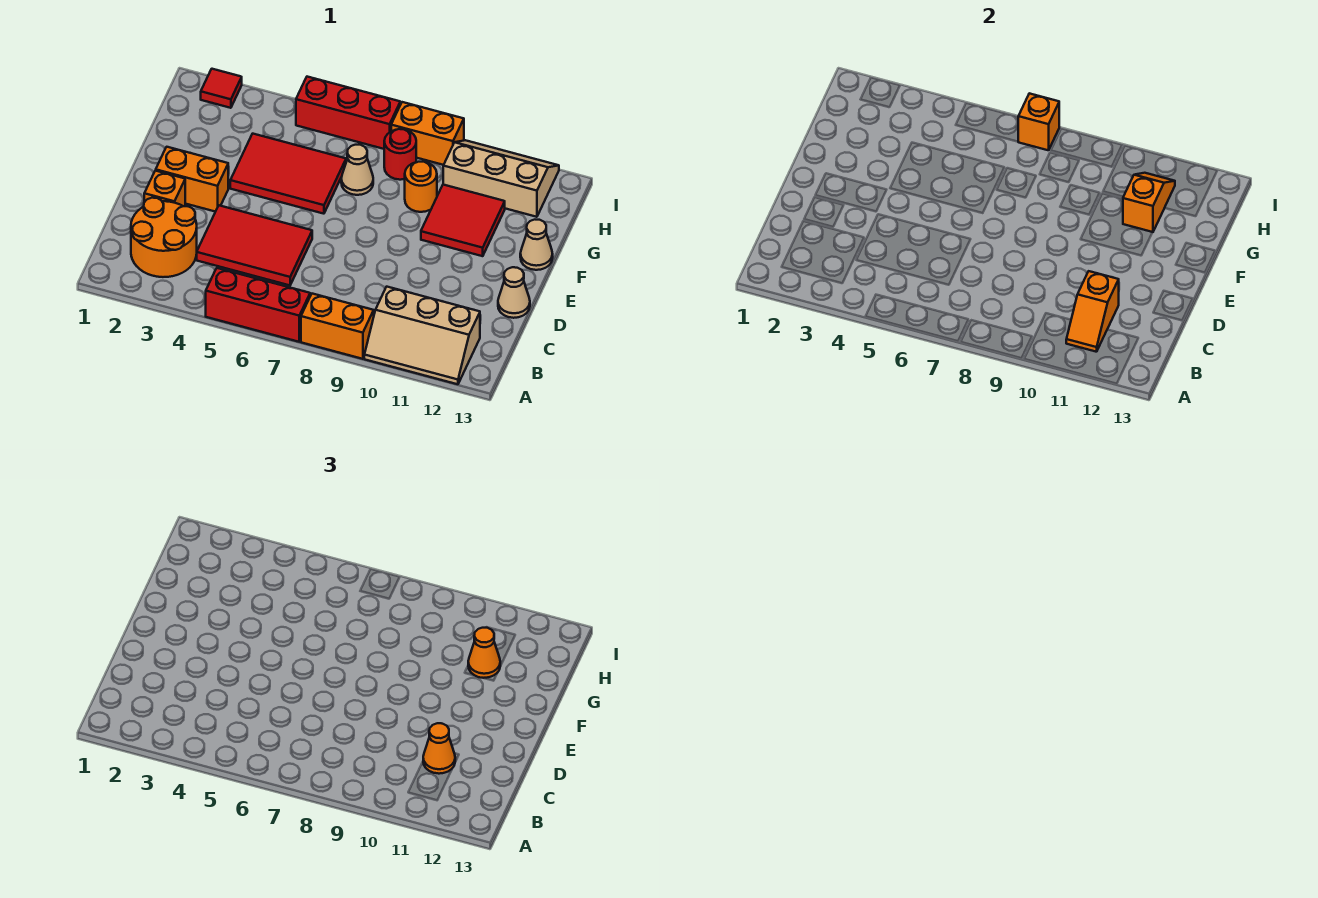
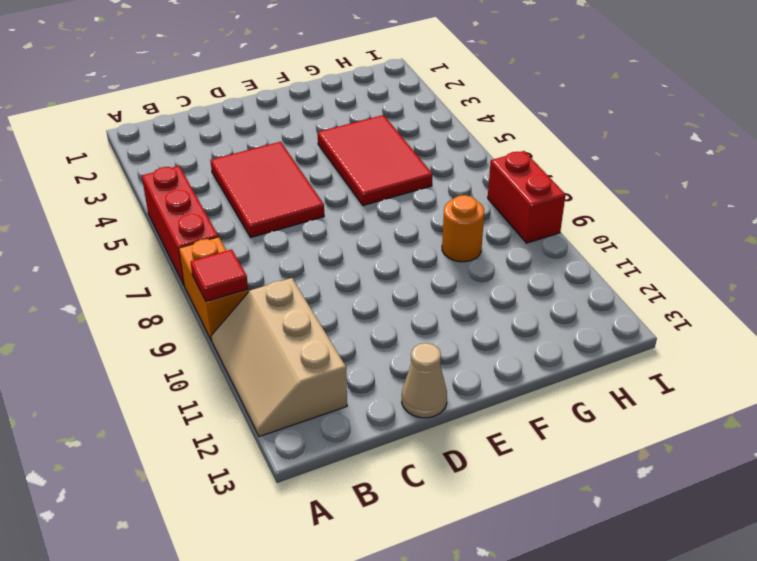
red tile A9 level 2 -> red tile I2 level 1
red brick I8:I9 level 1 -> orange brick I8:I9 level 1
none -> orange round brick B2:C3 level 1
none -> orange brick D2 level 1
none -> orange brick E2:E3 level 1

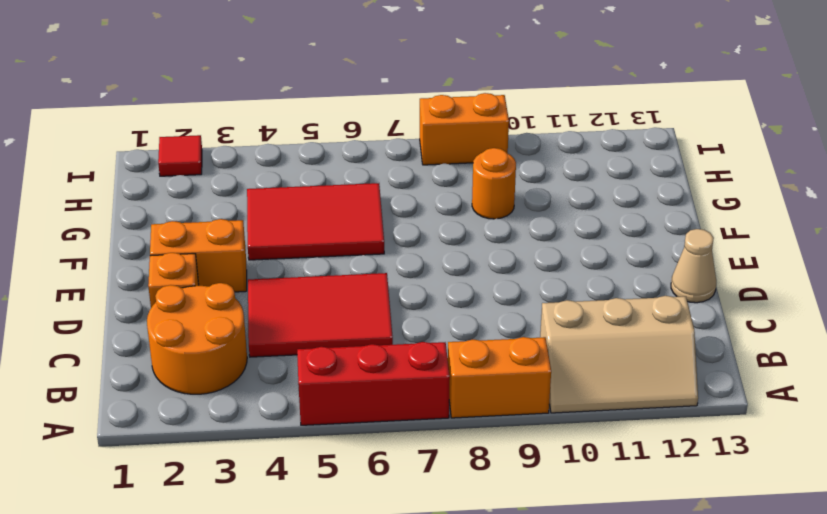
none -> red tile F10:G11 level 1
none -> tan cone F13 level 1
none -> tan cone G7 level 1

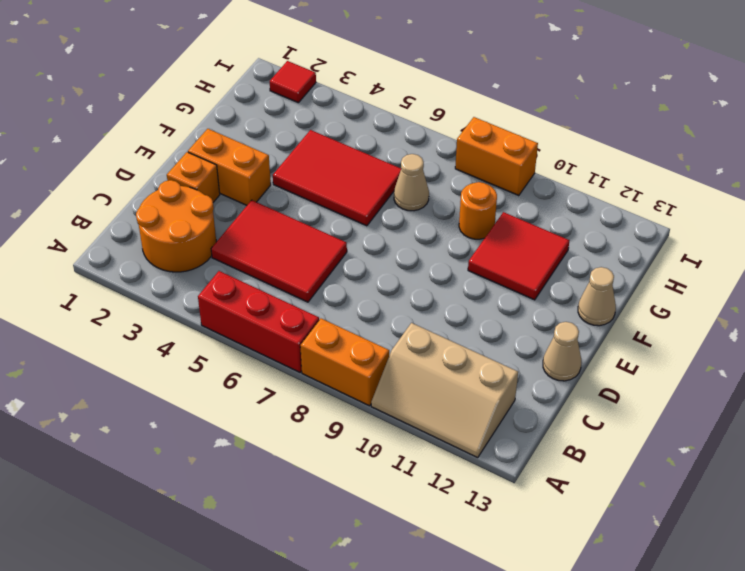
none -> red round brick H8 level 1
none -> tan slope H10:I12 level 1 top H
none -> red brick I5:I7 level 1

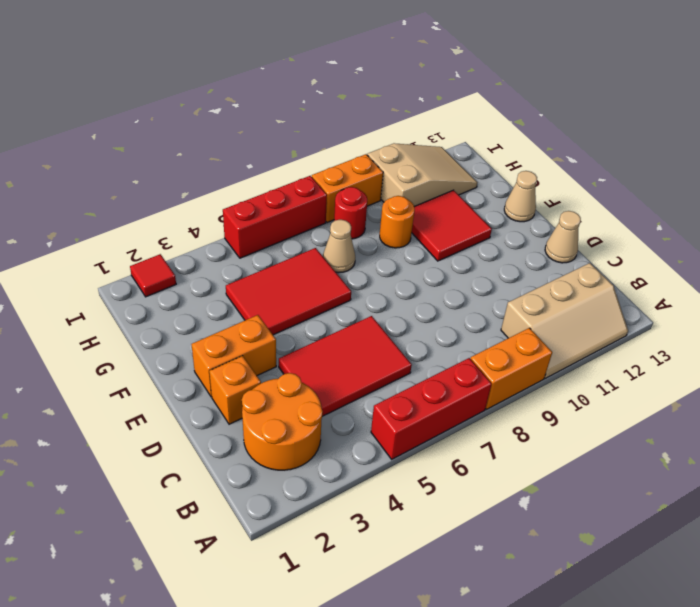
tan slope H10:I12 level 1 top 10 -> tan slope H10:I12 level 1 top H
none -> orange slope B11:C11 level 2 top C
none -> orange slope G11:H11 level 2 top G
none -> orange brick I7 level 2

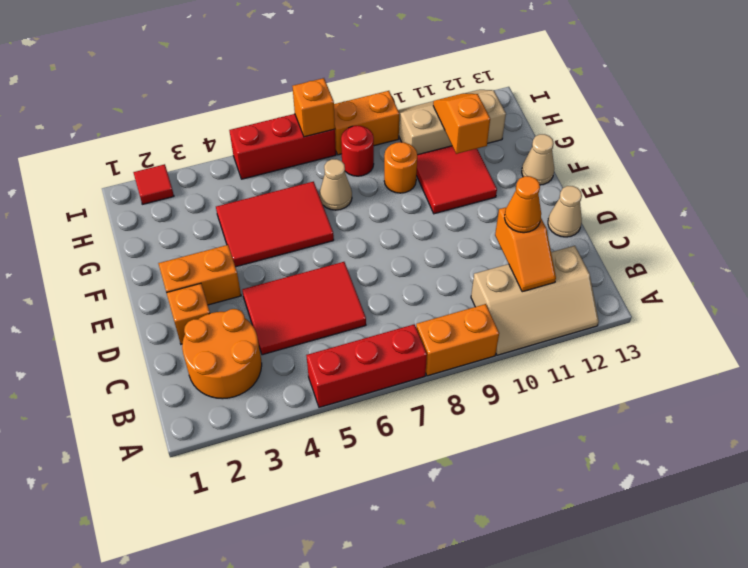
none -> orange cone G11 level 3

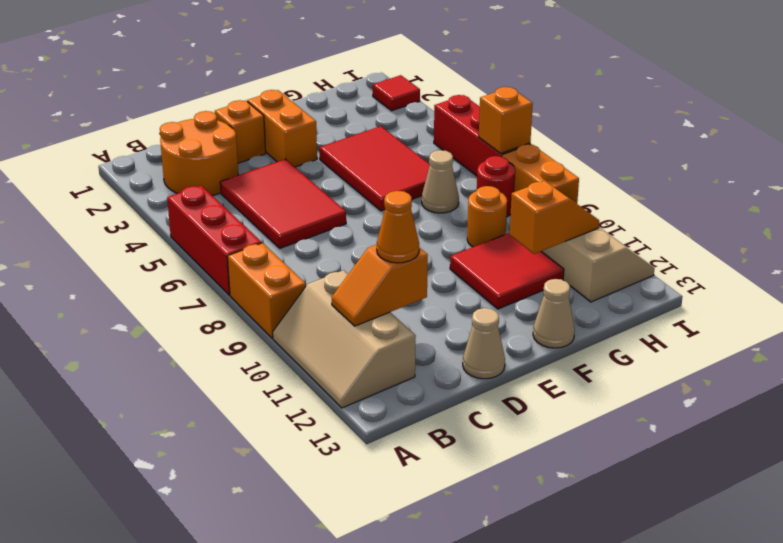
none -> orange cone G11 level 3

